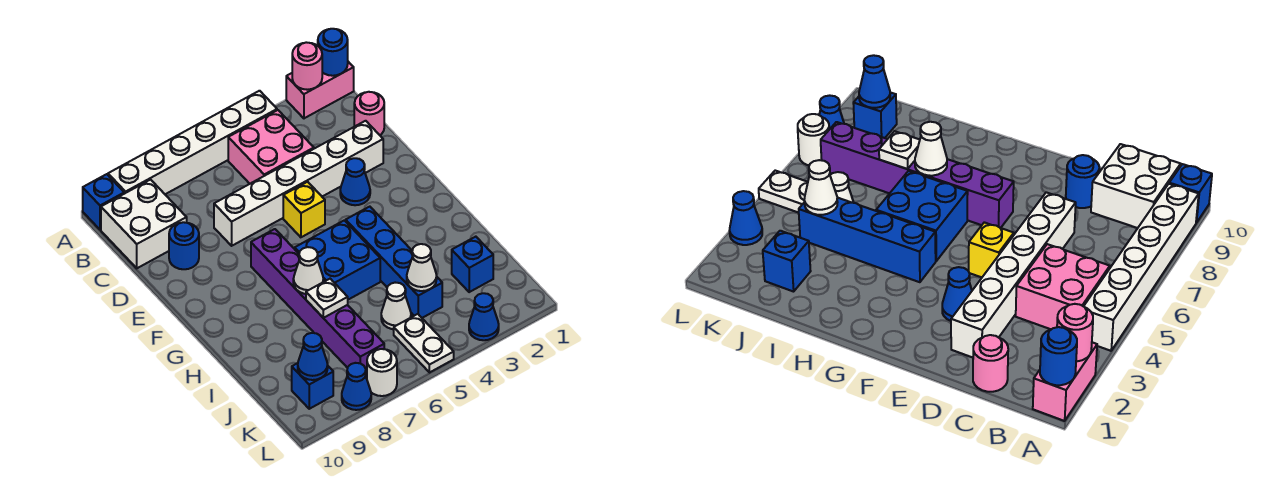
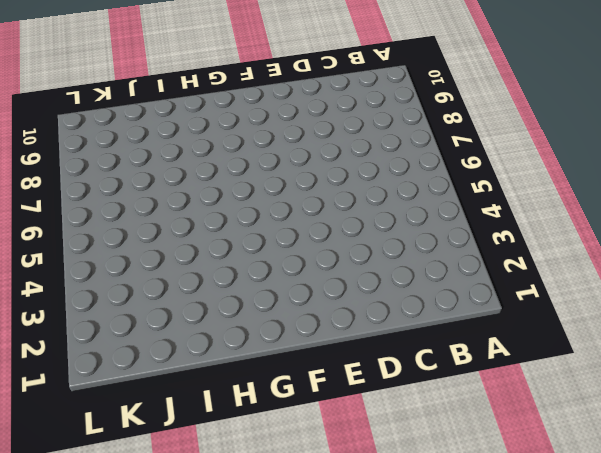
none -> pink brick A1:A2 level 1
none -> white brick A4:A9 level 1
none -> blue brick A10 level 1

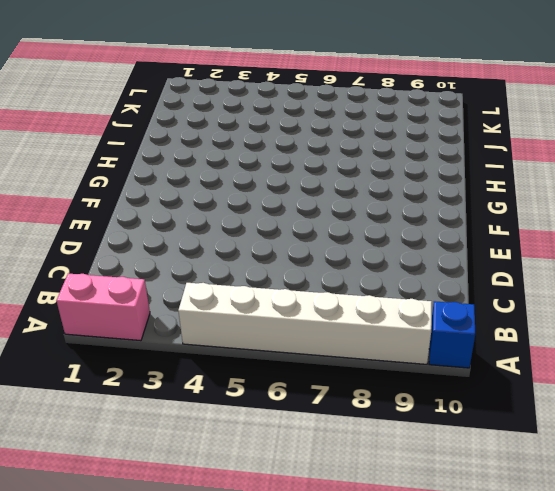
none -> pink brick B4:C5 level 1
none -> white brick B9:C10 level 1
none -> pink round brick C1 level 1

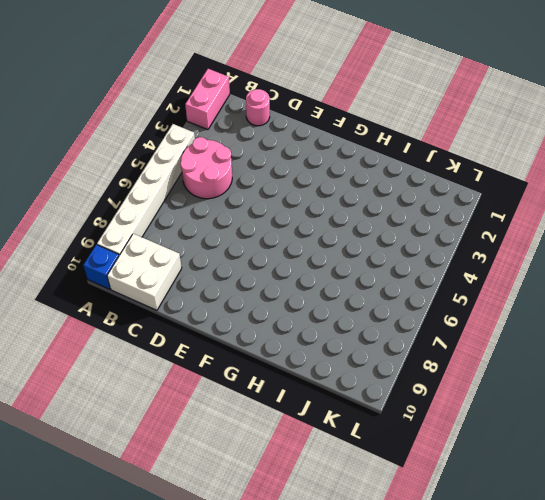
pink round brick B4:C5 level 1 -> pink brick B4:C5 level 1
none -> white brick D2:D7 level 1
none -> blue round brick D9 level 1
none -> blue cone E3 level 1

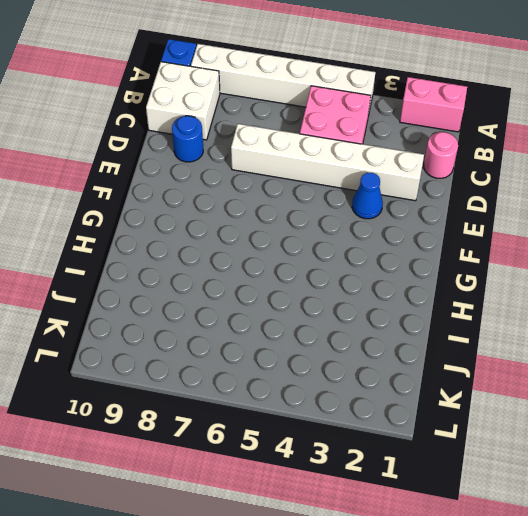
none -> yellow brick E5 level 1
none -> purple brick F7:K7 level 1
none -> blue brick G4:J4 level 1

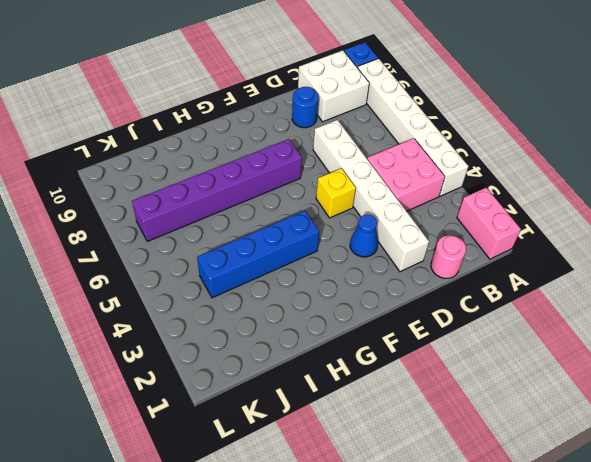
none -> blue brick G5:H6 level 1
none -> blue brick J2 level 1
none -> white cone J5 level 1

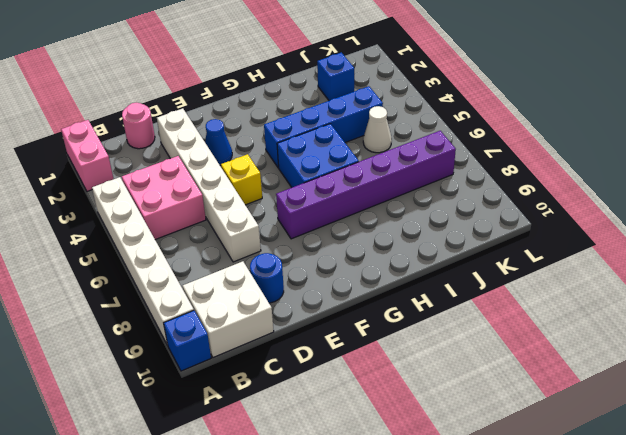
none -> white plate K5:L5 level 1
none -> blue brick K9 level 1
none -> blue cone L3 level 1

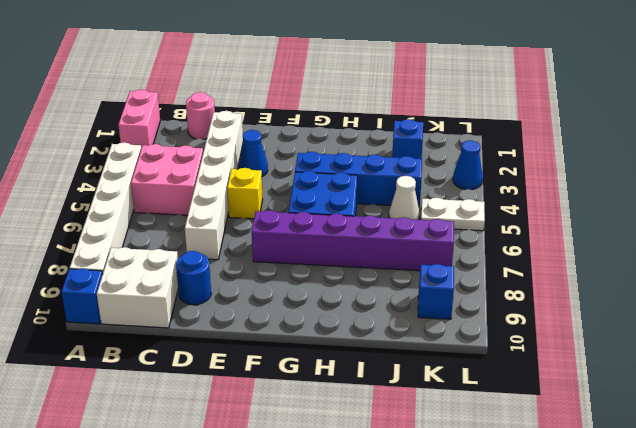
none -> white round brick L7 level 1
none -> blue cone L8 level 1
none -> blue round brick A1 level 2

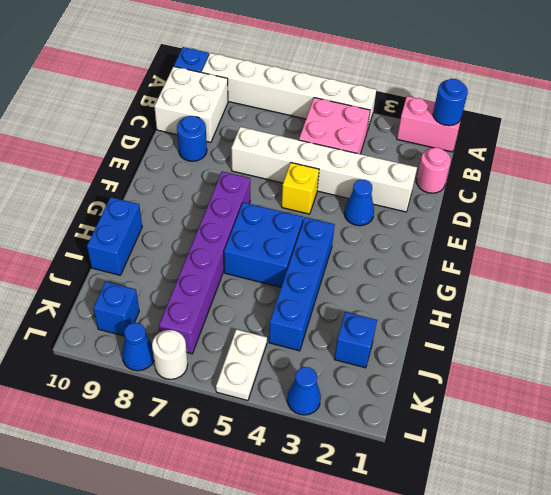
blue brick H10:I10 level 1 -> none
none -> white cone J5 level 1
none -> pink round brick A2 level 2
none -> white cone H7 level 2

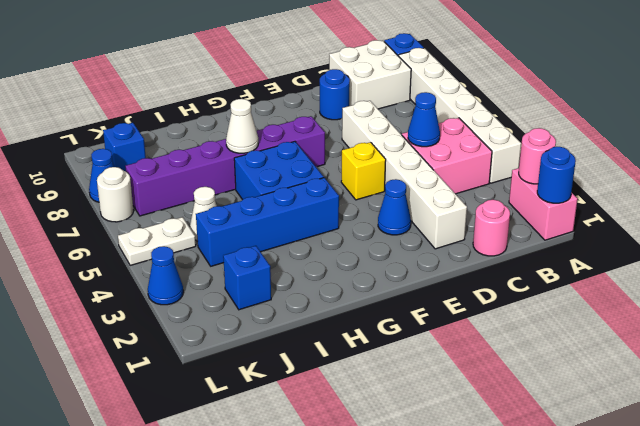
blue cone C5 level 2 -> blue cone K9 level 2
none -> white plate I7 level 2
none -> white cone J4 level 2

